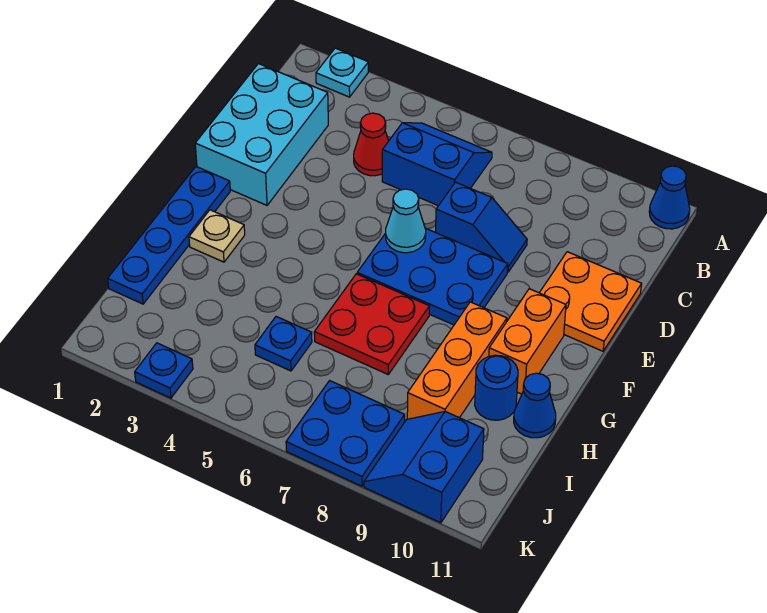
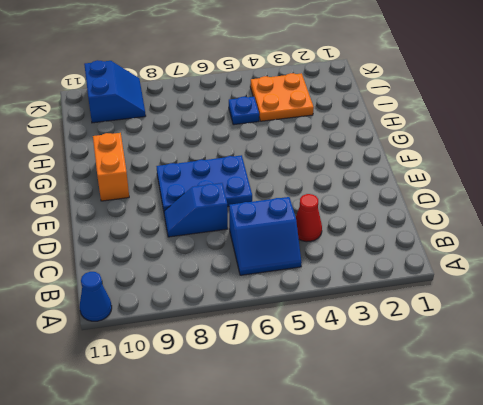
orange plate I3:J4 level 1 -> orange plate D10:E11 level 1
none -> cyan plate A2 level 1
none -> cyan brick C1:E2 level 1
none -> blue plate F1:I1 level 1

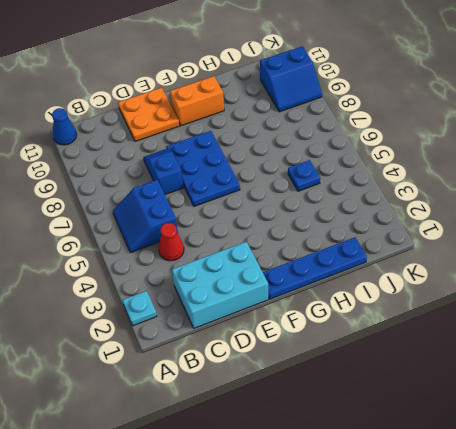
none -> tan plate G2 level 1
none -> red plate G6:H7 level 1
none -> orange brick G9:I9 level 1

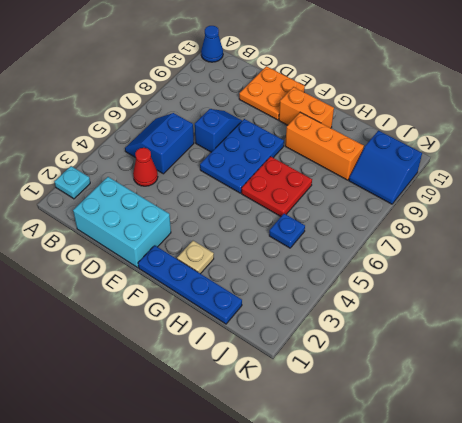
none -> blue round brick H10 level 1
none -> blue cone H11 level 1
none -> blue plate J7:K8 level 1

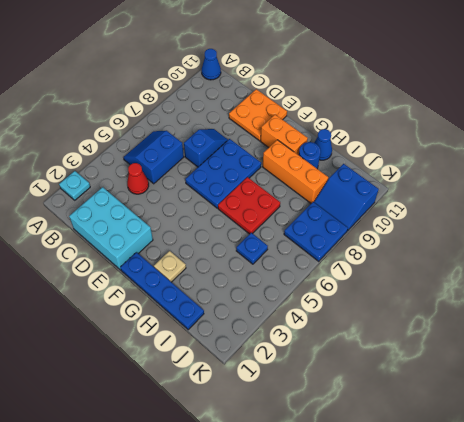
none -> blue plate K3 level 1
none -> cyan cone E6 level 2

